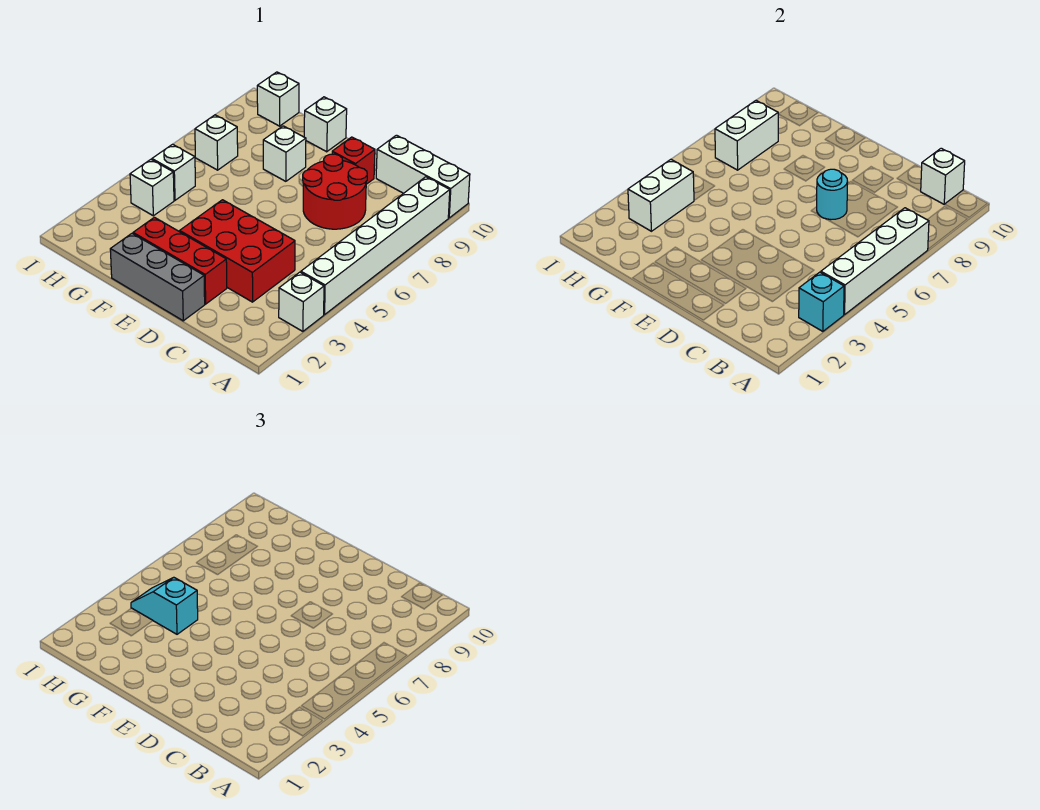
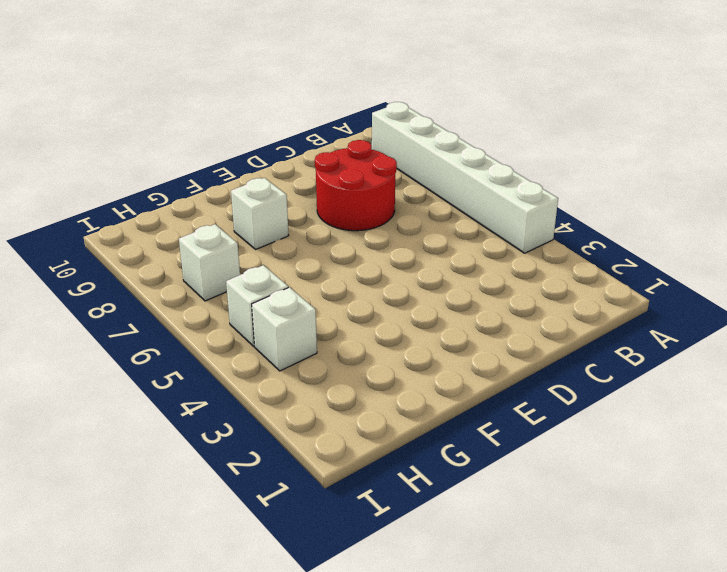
none -> white brick A3 level 1
none -> white brick A10:C10 level 1
none -> red brick C3:E4 level 1

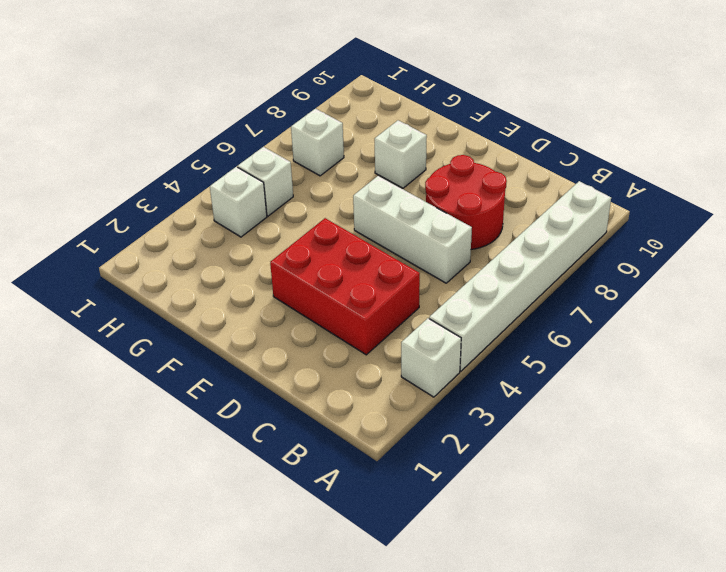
white brick C6:E6 level 1 -> white brick A10:C10 level 1
none -> grey brick D1:F1 level 1
none -> red brick D2:F2 level 1
none -> red brick D9 level 1

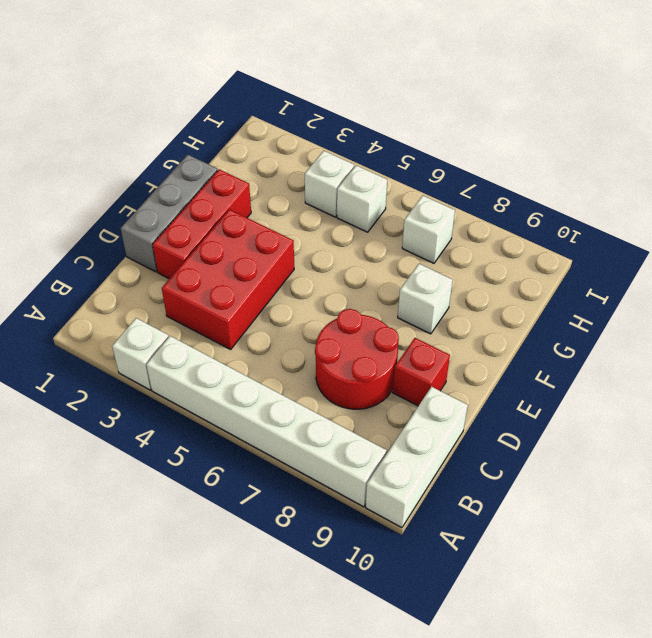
none -> white brick F10 level 1
none -> white brick H10 level 1
none -> cyan brick A3 level 2

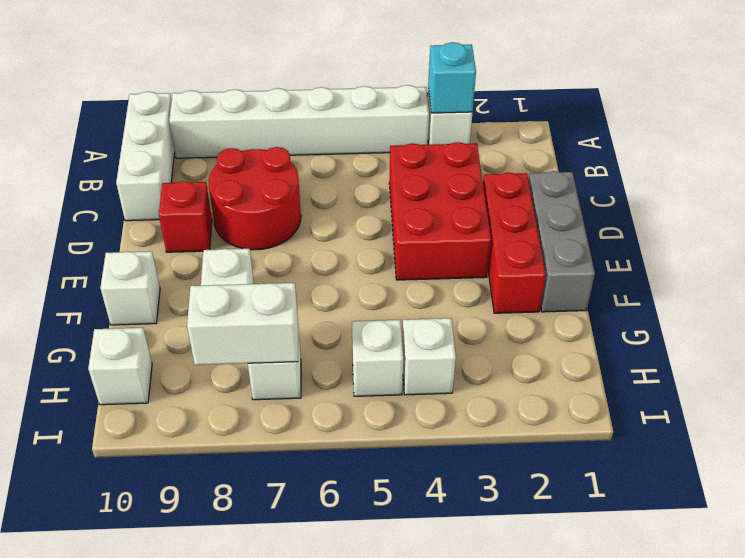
none -> white brick A4:A7 level 2
none -> white brick B10 level 2
none -> cyan round brick D7 level 2

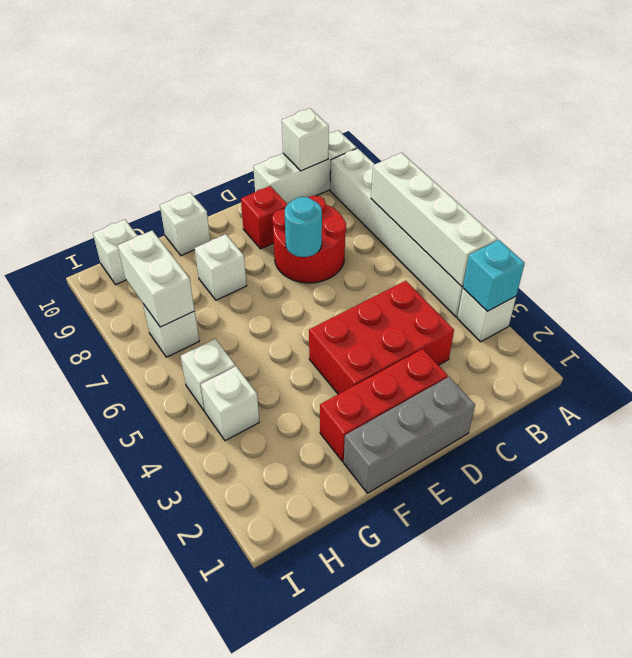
none -> white brick H3:H4 level 2
none -> cyan slope G4:H4 level 3 top G

